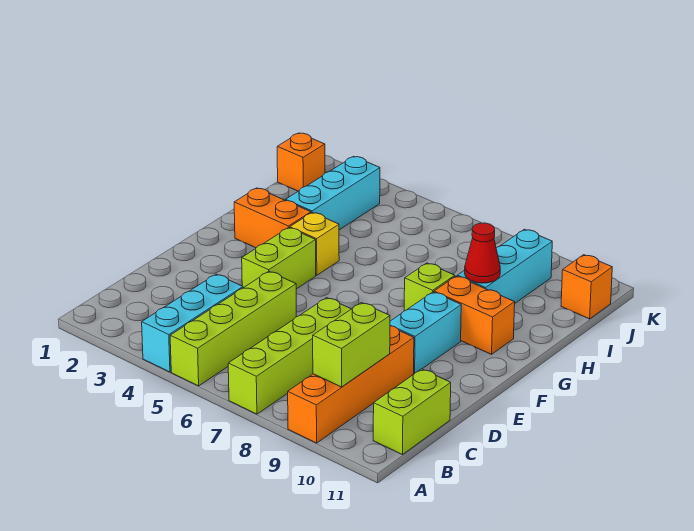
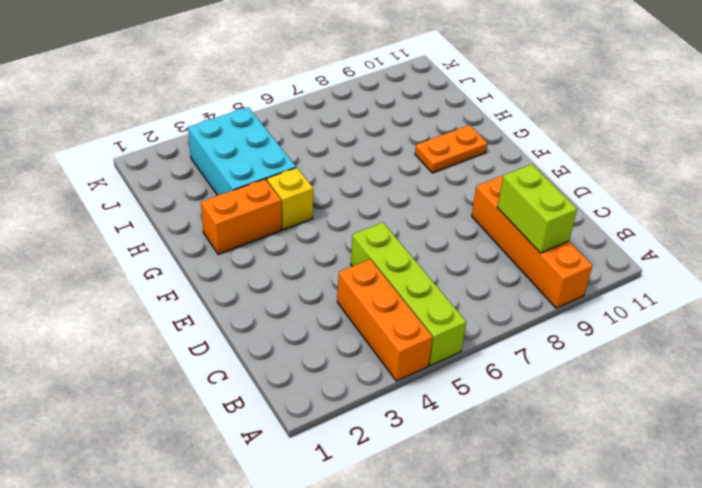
orange brick A4:C4 level 1 -> cyan brick A4:C4 level 1
orange plate G9:G10 level 1 -> orange brick G9:G10 level 1
cyan brick H3:J4 level 1 -> cyan brick H3:J3 level 1
none -> lime brick A7:D7 level 1
none -> lime brick B11:C11 level 1
none -> lime brick E4:F4 level 1

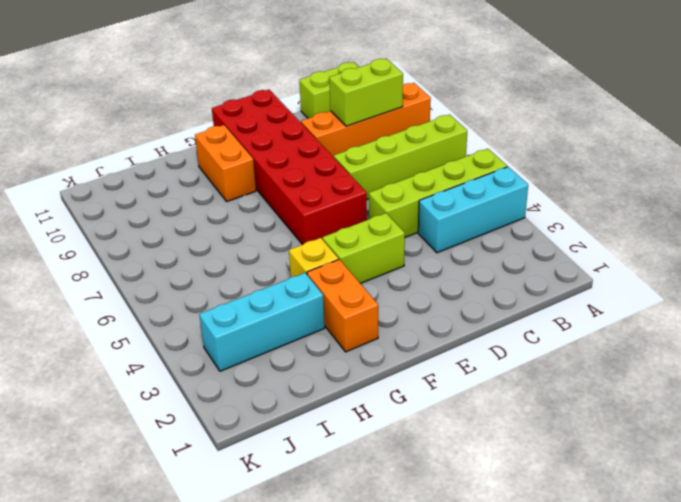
red brick E6:F11 level 1 -> cyan brick E9:F9 level 1
none -> lime brick G8 level 1
none -> cyan brick H9:J9 level 1
none -> orange brick J1 level 1

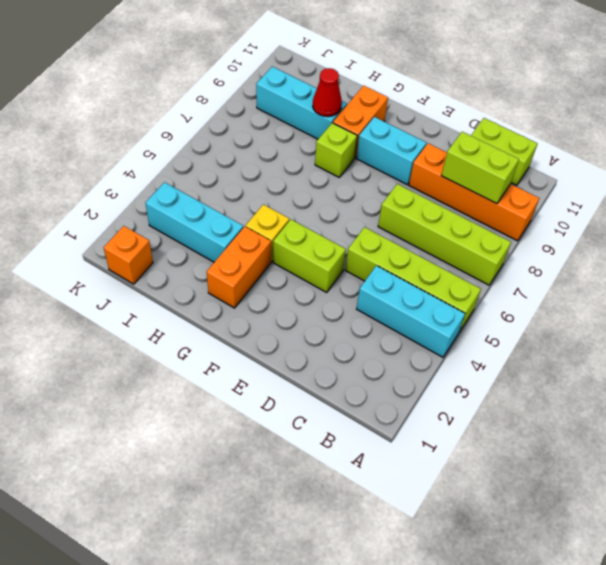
none -> orange brick J11 level 1

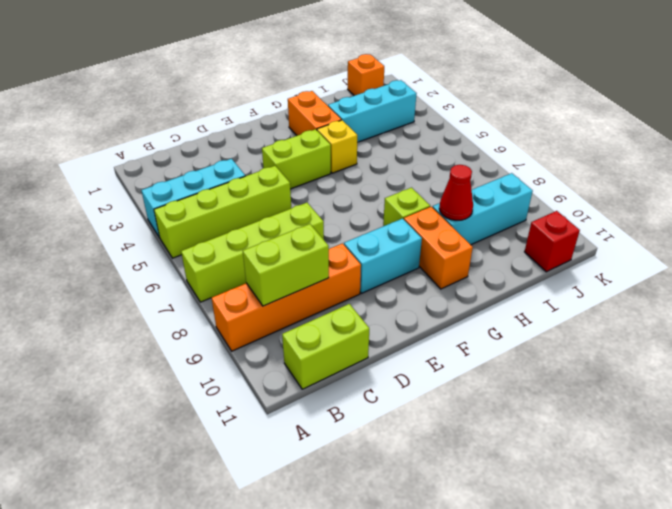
red brick J11 level 1 -> orange brick J11 level 1

